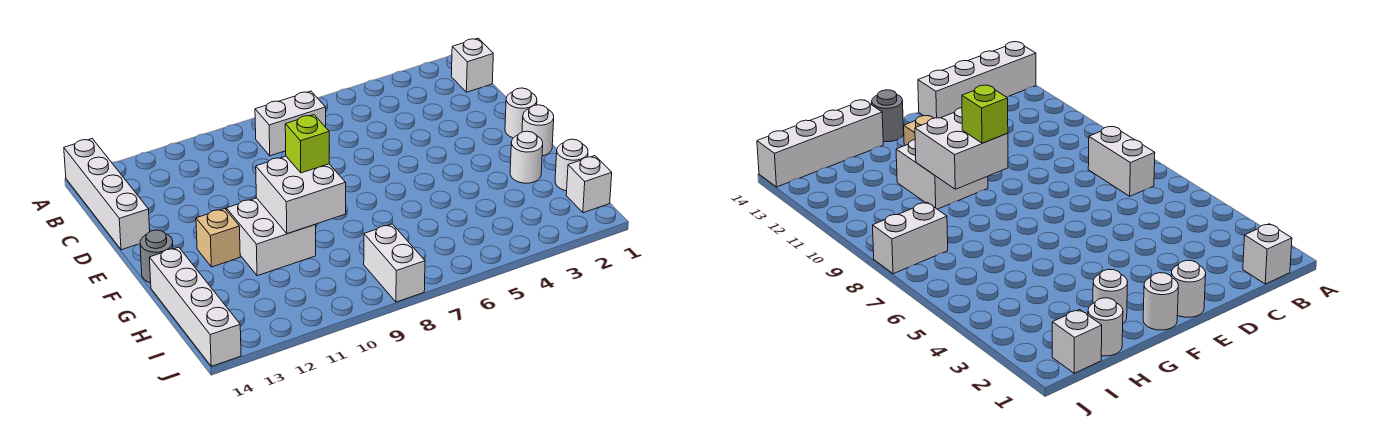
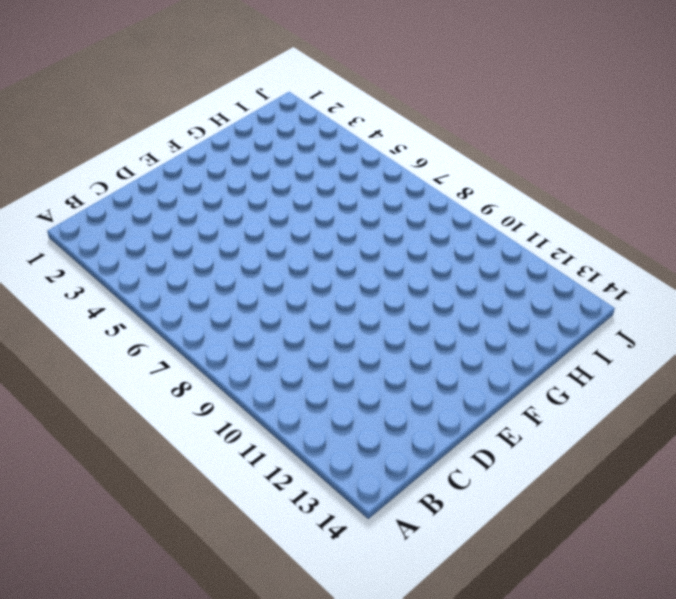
none -> white brick A14:D14 level 1
none -> white brick B1 level 1
none -> white brick B7:B8 level 1

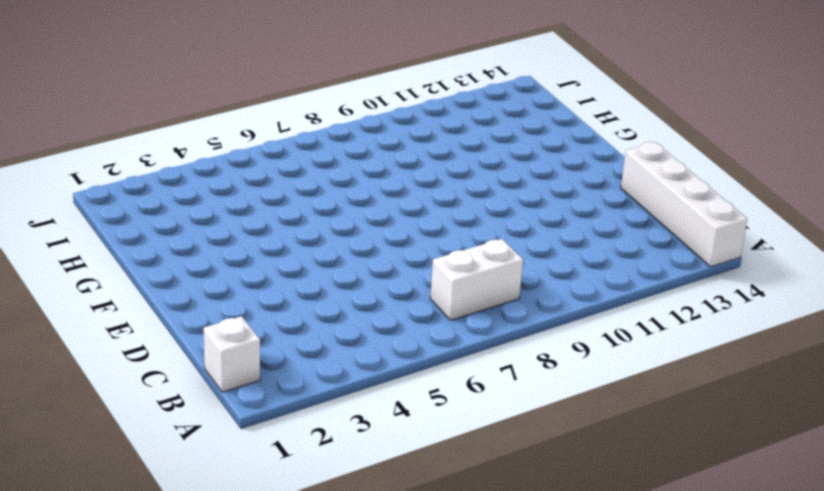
none -> white round brick E1 level 1
none -> white round brick F1 level 1
none -> white brick F10:G11 level 1

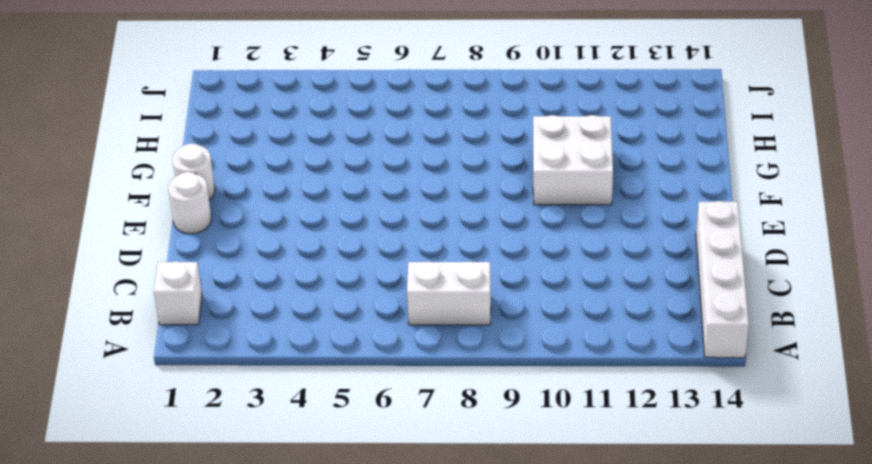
none -> tan brick F12 level 1
none -> grey round brick F14 level 1
none -> white round brick G2 level 1

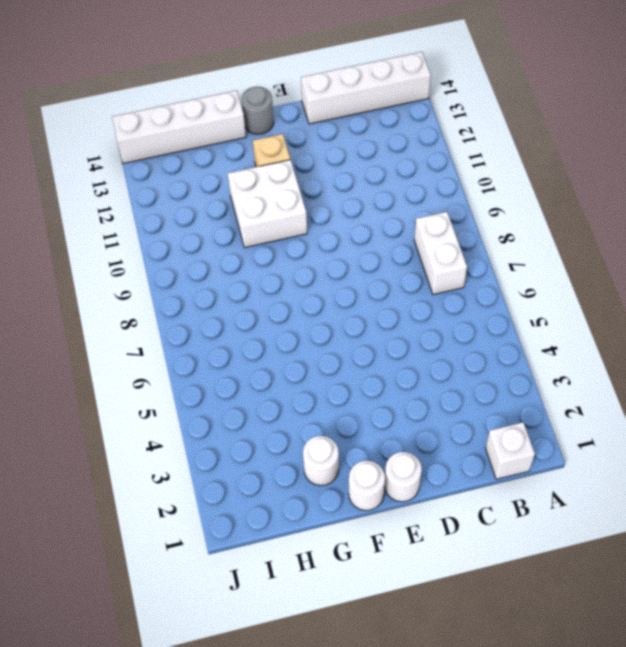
none -> white round brick H1 level 1
none -> white brick I1 level 1
none -> white brick I8:J8 level 1

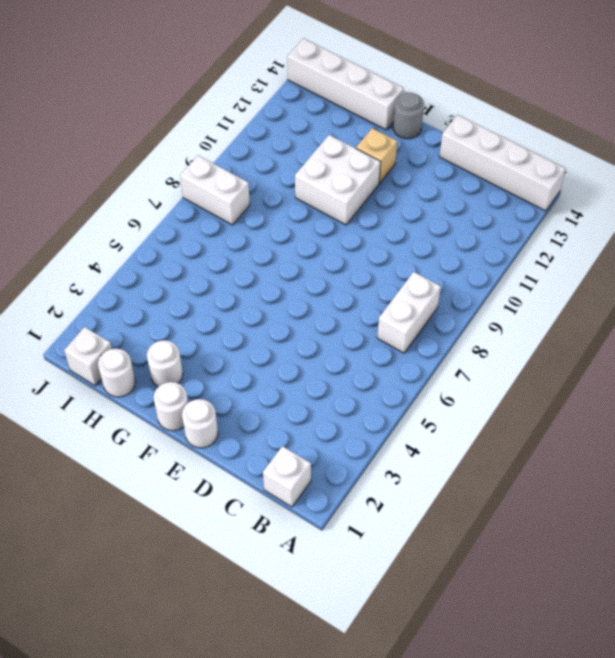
none -> white brick F9:G10 level 2
none -> lime brick F9 level 3

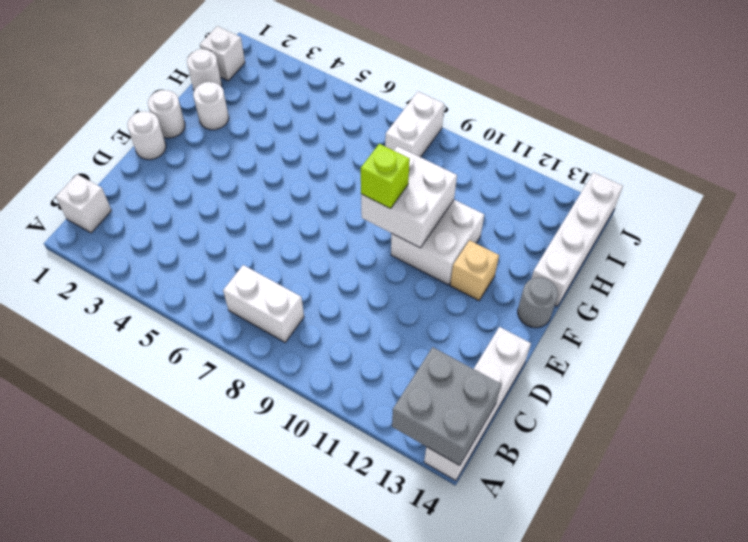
grey brick A13:B14 level 2 -> none

